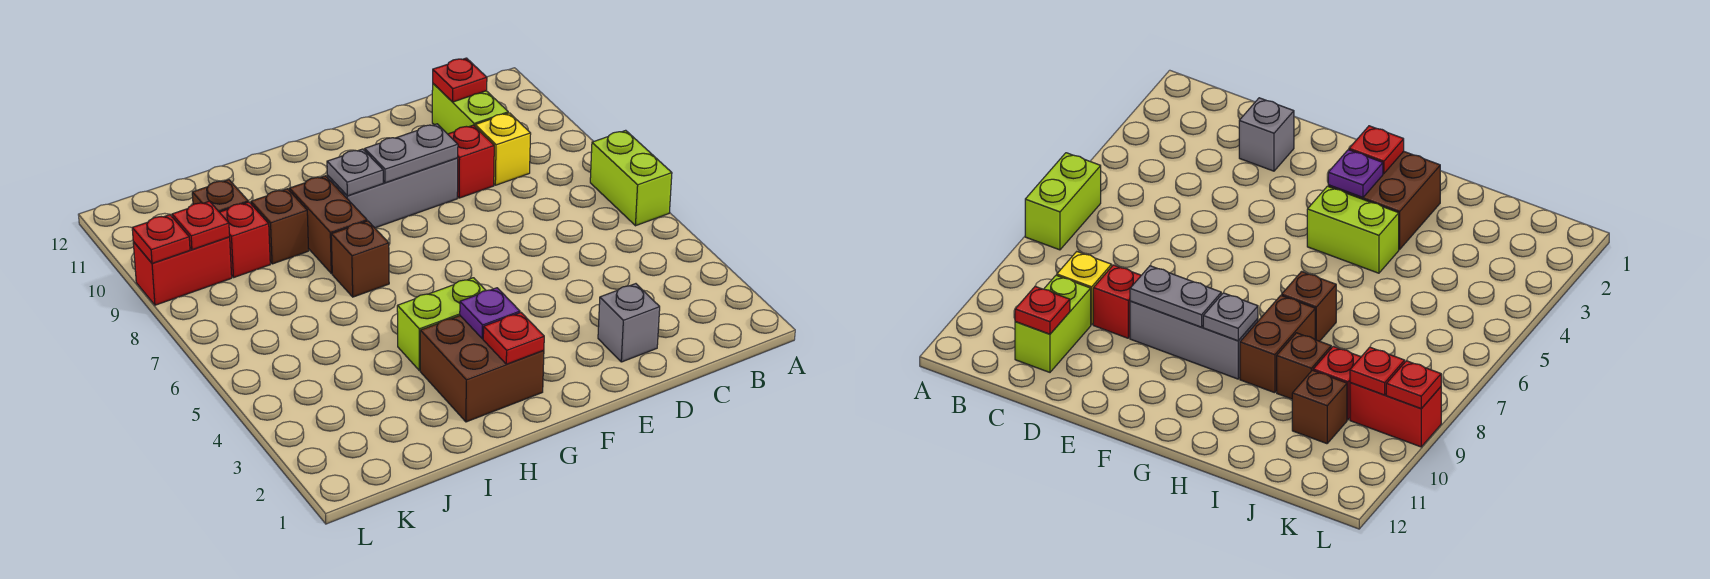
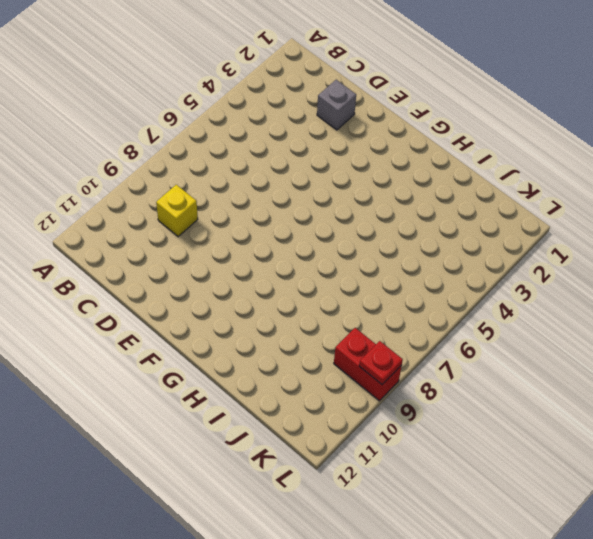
none -> lime brick A6:A7 level 1
none -> lime brick C10:C11 level 1
none -> red brick D9 level 1

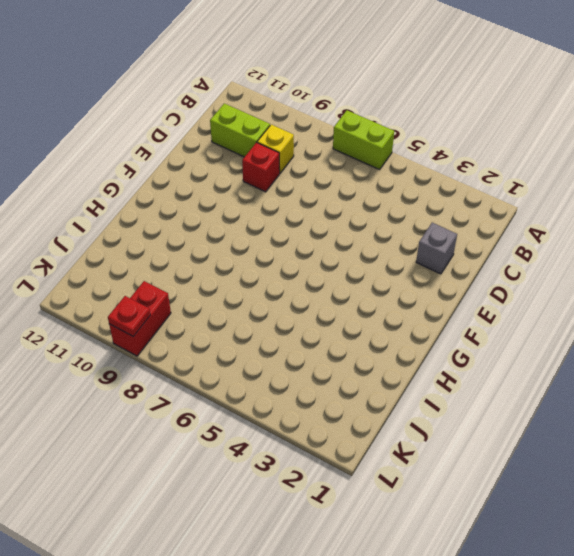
none -> grey brick E9:G9 level 1
none -> brown brick G2:H3 level 1
none -> lime brick G4:H4 level 1

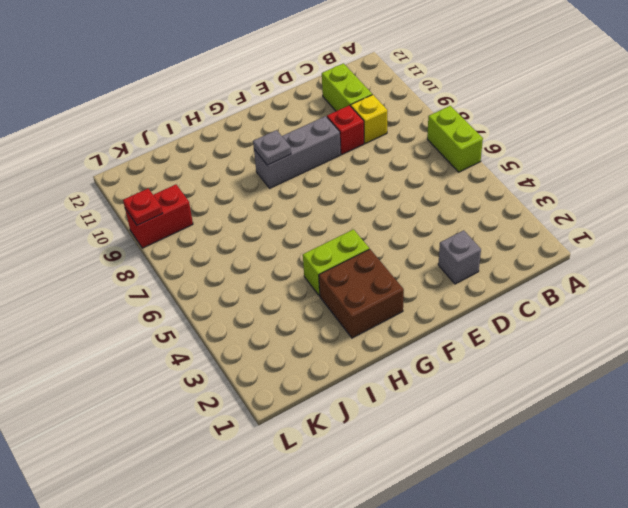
none -> brown brick H7 level 1
none -> brown brick H8:H9 level 1
none -> brown brick I9 level 1

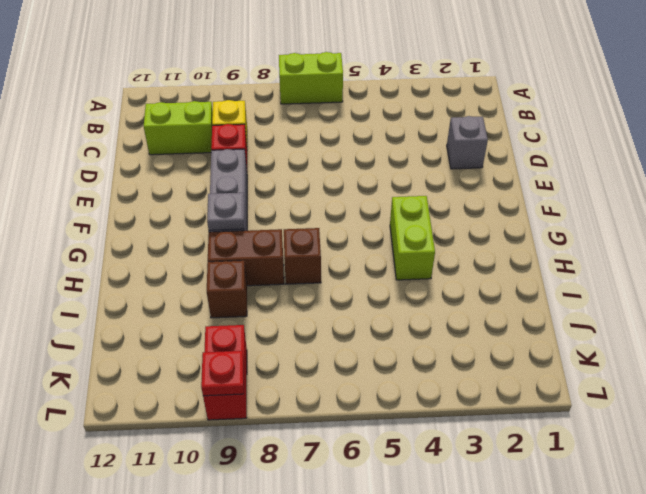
none -> brown brick G2:H3 level 1
none -> red brick J9 level 1
none -> brown brick J10 level 1

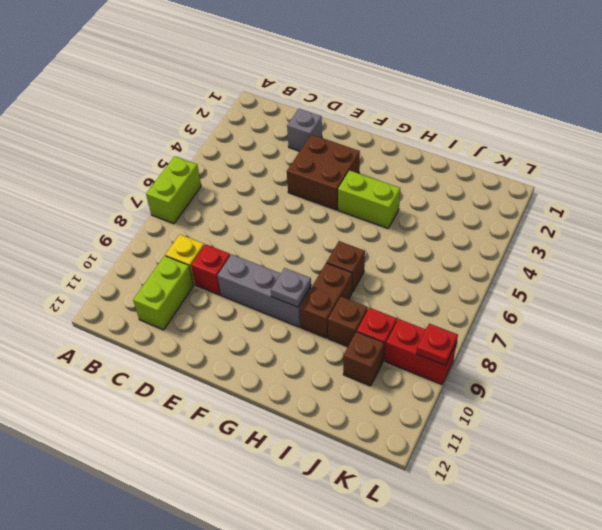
brown brick E3:F4 level 1 -> brown brick G2:H3 level 1
none -> red plate C11 level 2
none -> grey plate E9:F9 level 2
none -> red plate G2 level 2

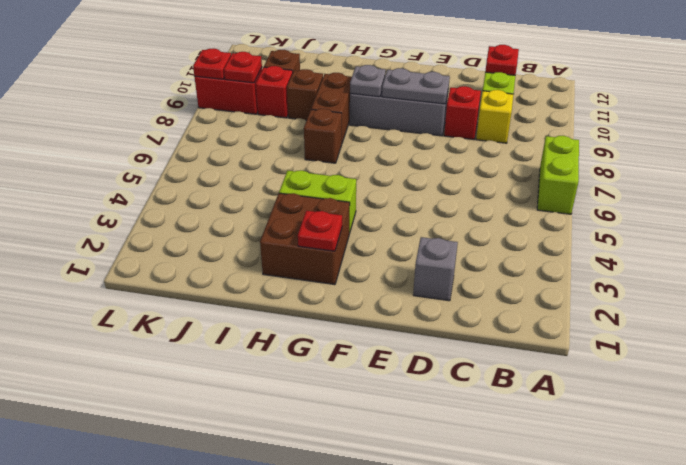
none -> purple plate G3 level 2

